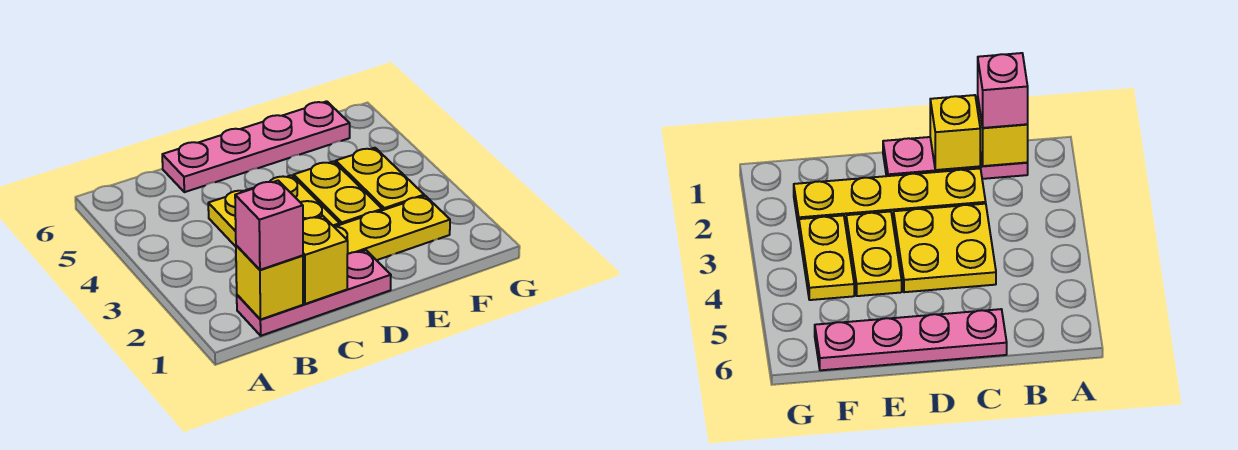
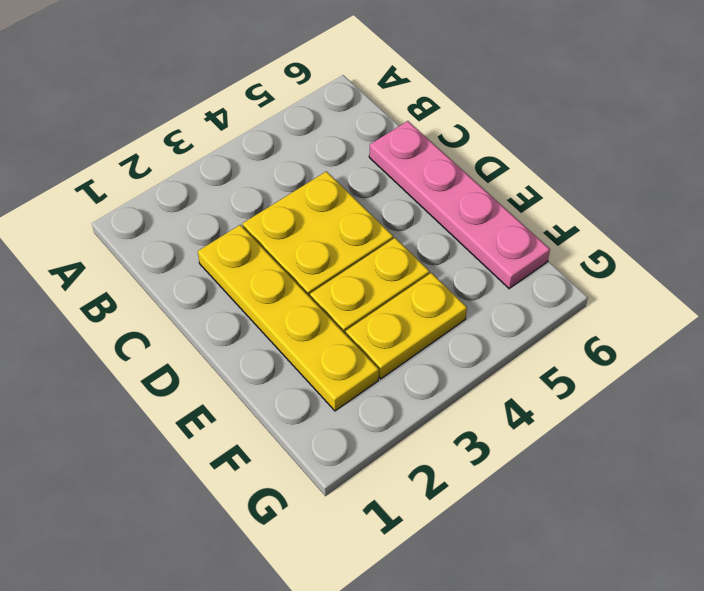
none -> pink plate B1:D1 level 1
none -> yellow brick B1 level 2

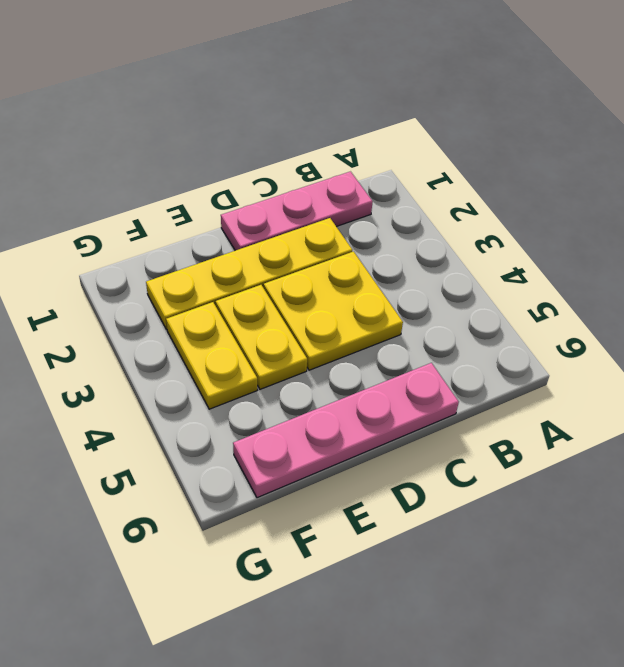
none -> yellow brick B1 level 2
none -> yellow brick C1 level 2

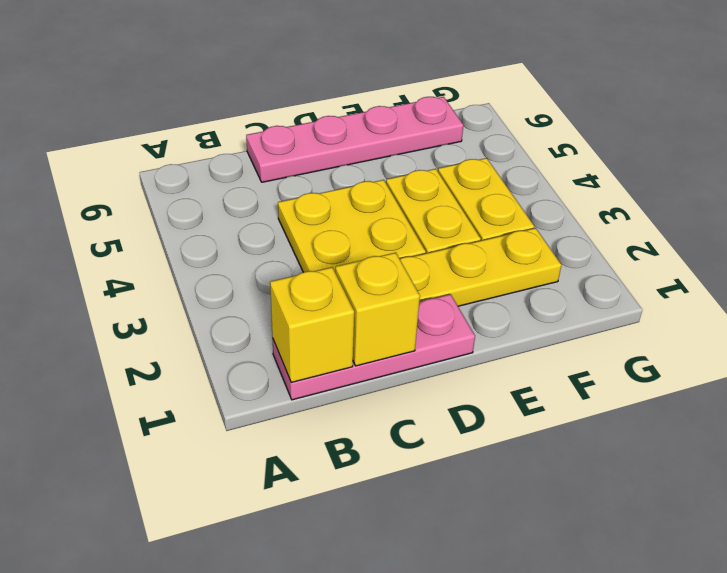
none -> pink brick B1 level 3

